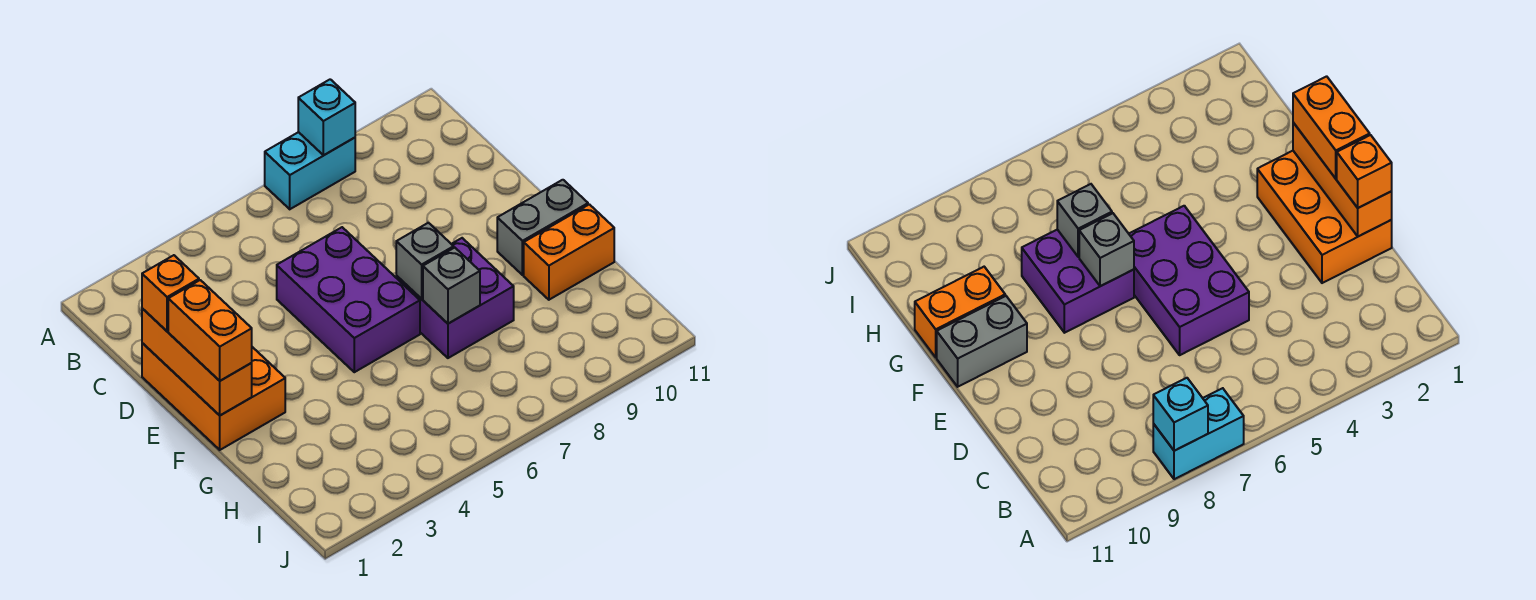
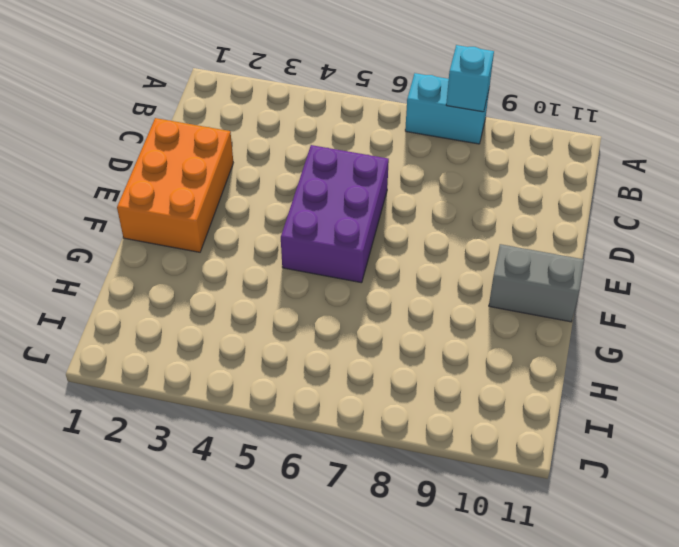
none -> purple brick F7:G8 level 1
none -> orange brick G10:G11 level 1
none -> orange brick D1:F1 level 2

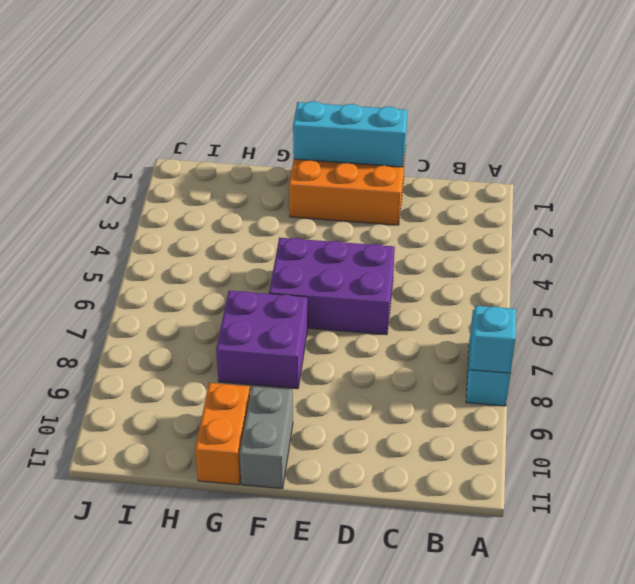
cyan brick D1:F1 level 2 -> orange brick D1:F1 level 2
none -> grey brick F7 level 2
none -> grey brick G7 level 2
none -> orange brick D1 level 3

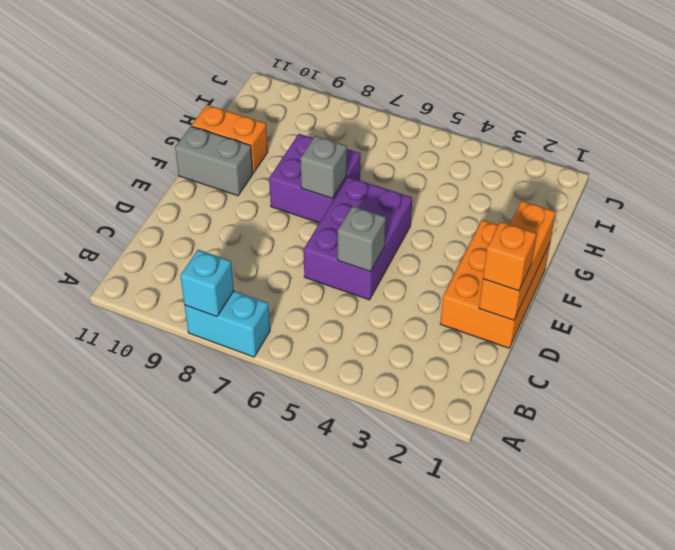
grey brick D5 level 2 -> grey brick G7 level 2
none -> orange brick E1:F1 level 3

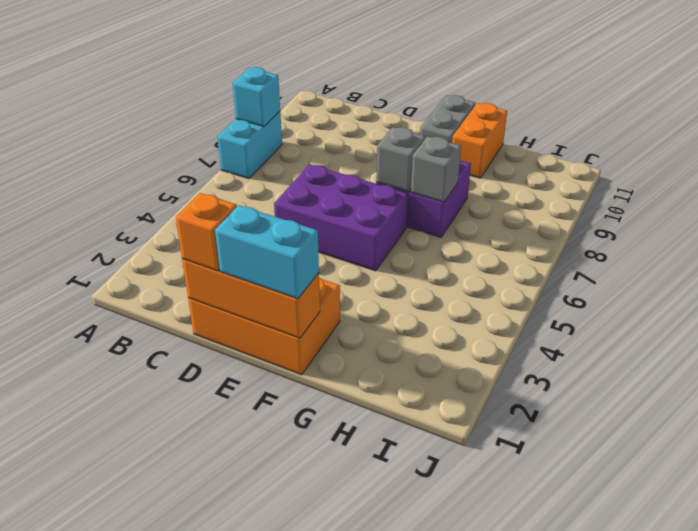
cyan brick E1:F1 level 3 -> orange brick E1:F1 level 3

